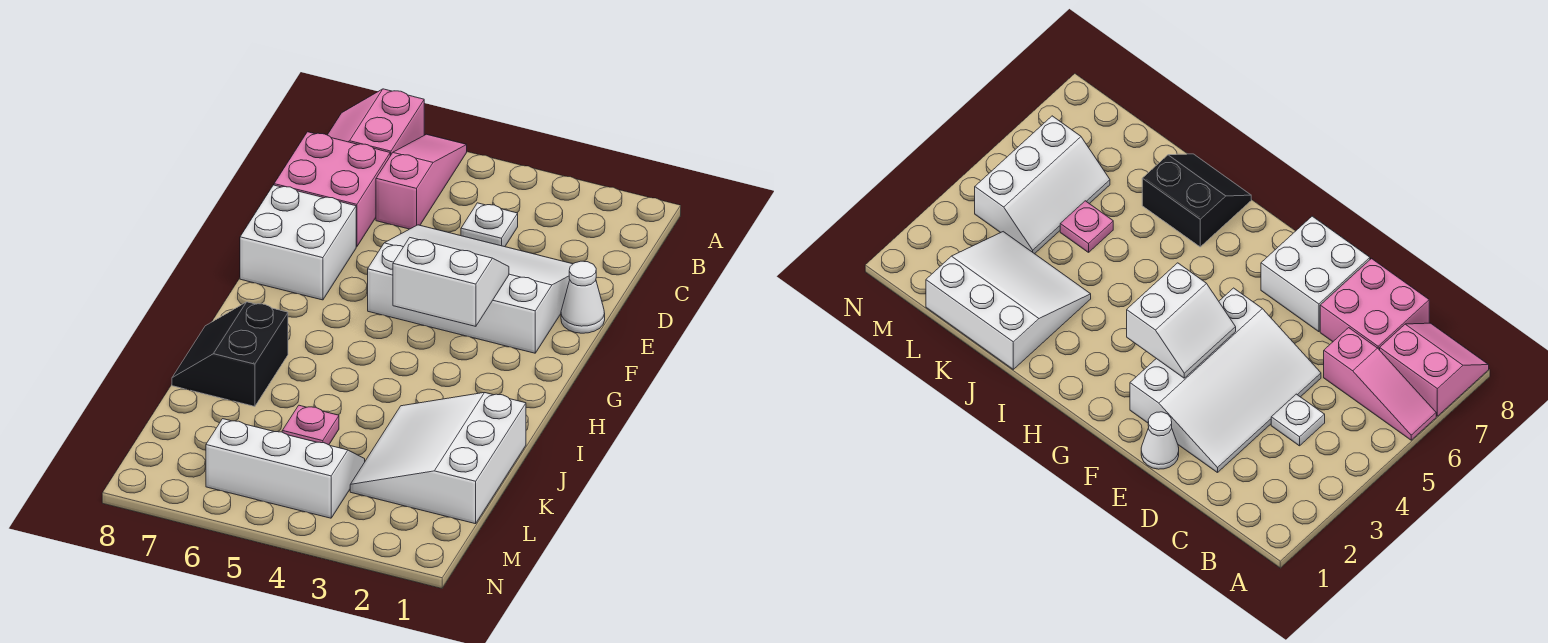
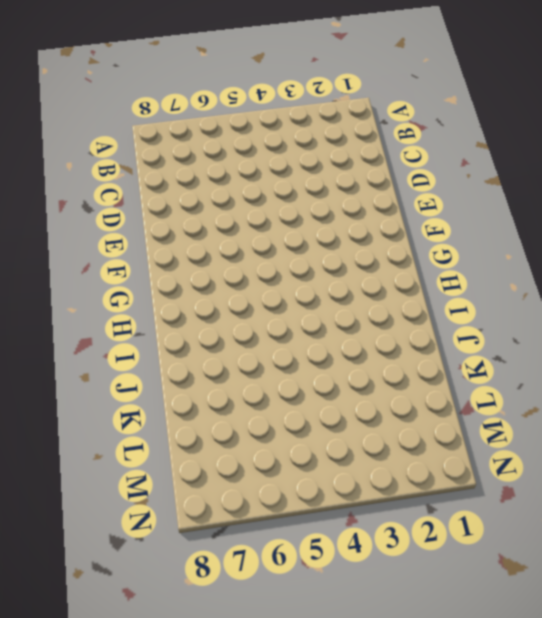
none -> pink slope A6:C6 level 1 top C
none -> pink slope A7:B8 level 1 top 7
none -> white plate C4 level 1

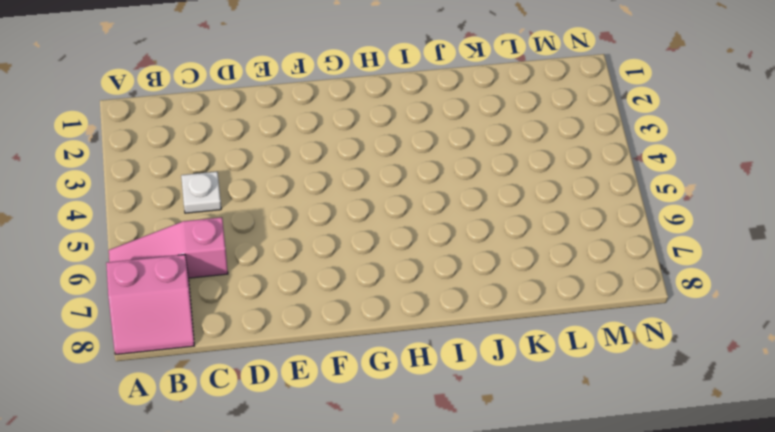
none -> pink brick C7:D8 level 1
none -> white slope D2:F5 level 1 top F
none -> white cone E1 level 1

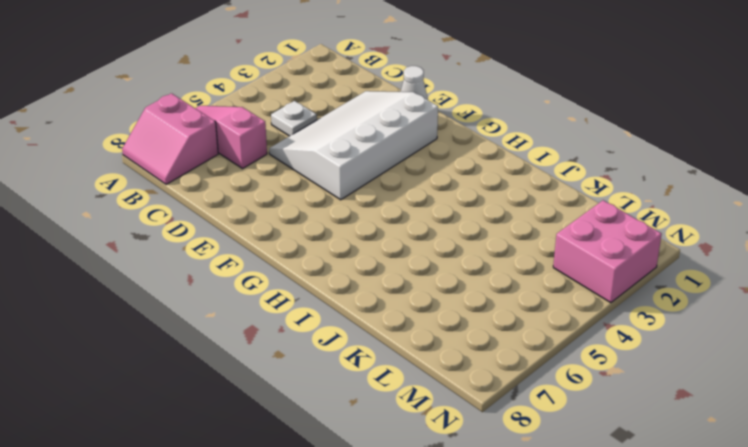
pink brick M2:N3 level 1 -> pink brick C7:D8 level 1
none -> white brick E7:F8 level 1
none -> black slope I7:J8 level 1 top 7
none -> white slope J1:L3 level 1 top 1

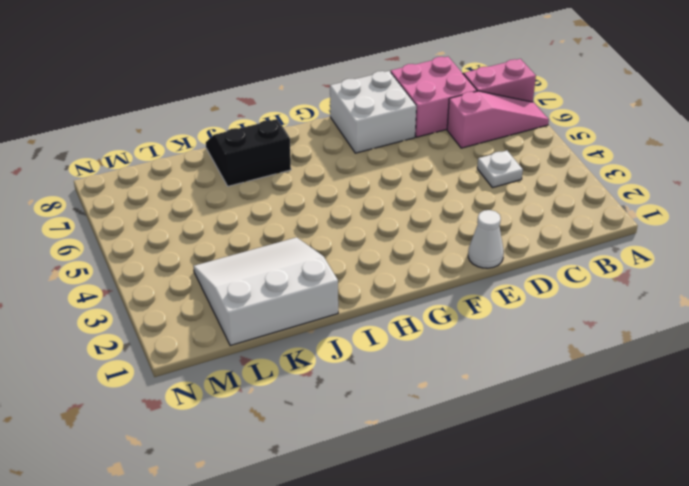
none -> white slope D2:F5 level 1 top F
none -> pink plate K5 level 1
none -> white slope L4:M6 level 1 top M

